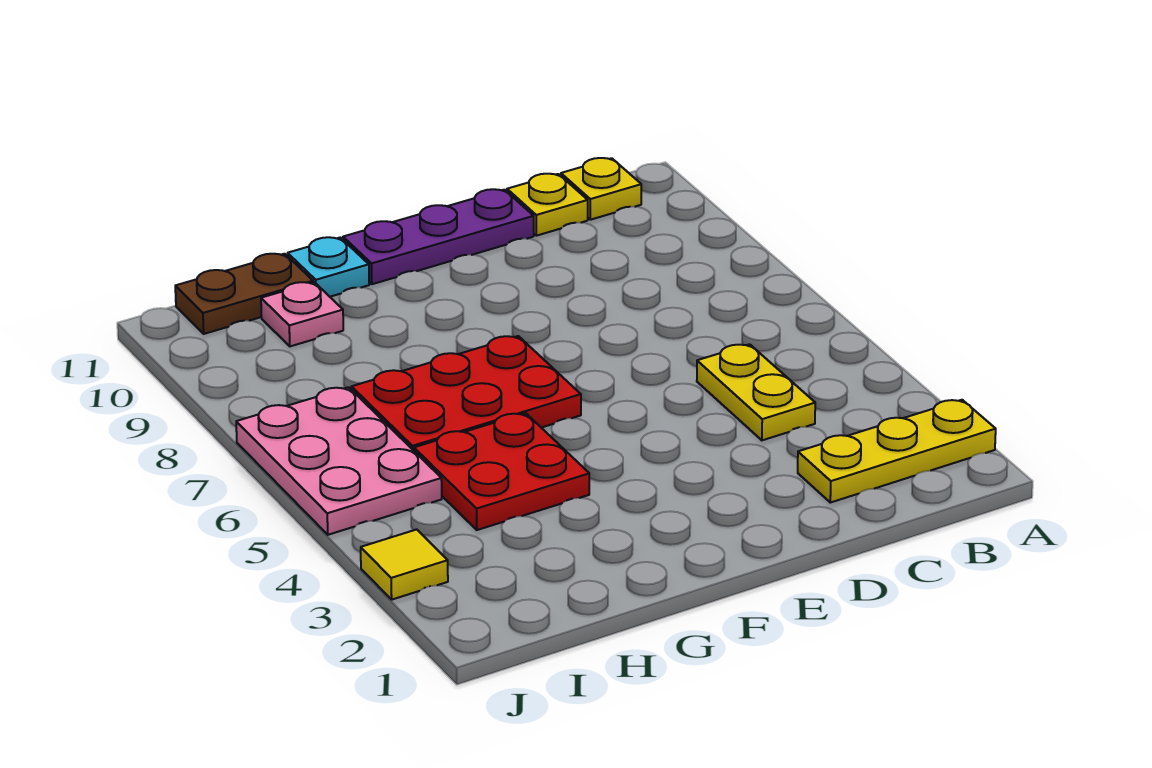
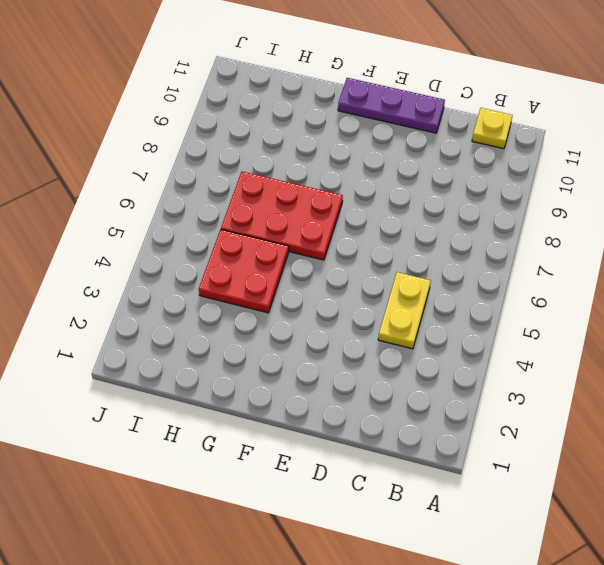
none -> yellow plate A2:C2 level 1
none -> yellow plate C11 level 1
none -> cyan plate G11 level 1

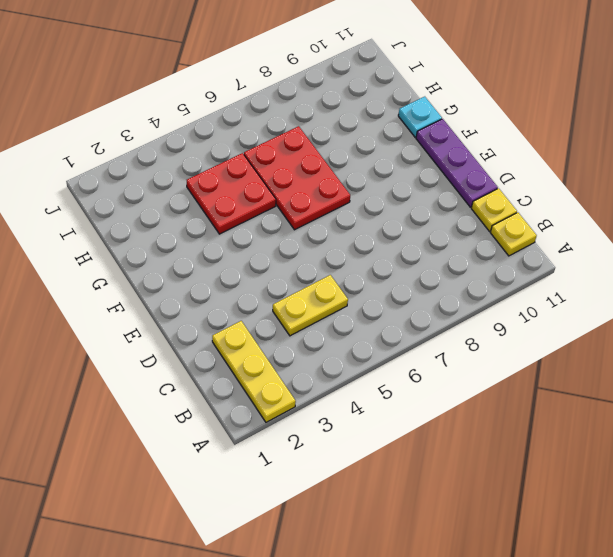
none -> pink plate H10 level 1
none -> brown plate H11:I11 level 1
none -> pink plate I5:J7 level 1

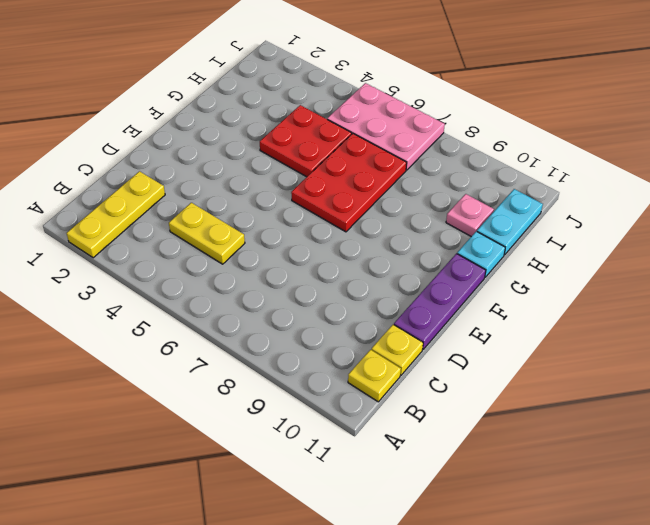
cyan plate H11:I11 level 1 -> brown plate H11:I11 level 1
none -> yellow tile J3 level 1

